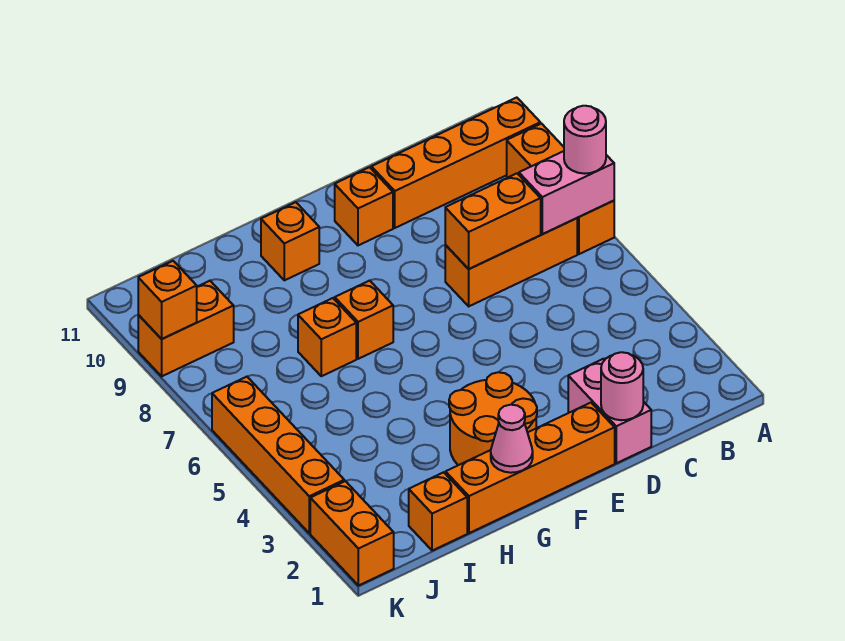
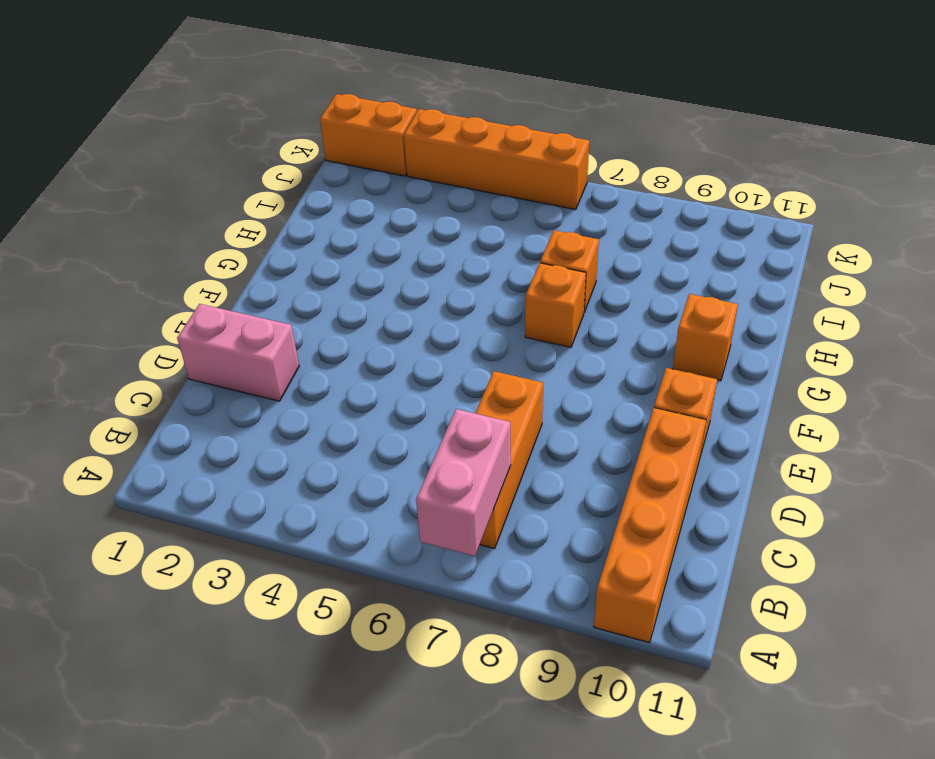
none -> orange brick A7:A9 level 1
none -> orange brick E1:H1 level 1
none -> orange round brick F2:G3 level 1

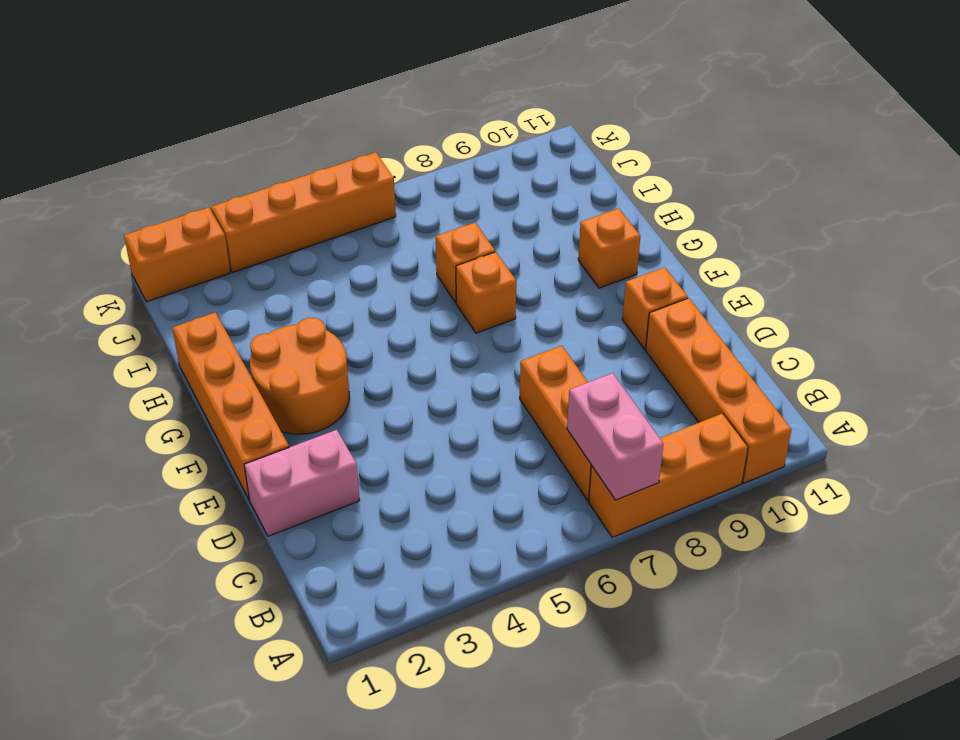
none -> orange brick I1 level 1
none -> orange brick J9:K9 level 1
none -> orange brick C7:D7 level 2

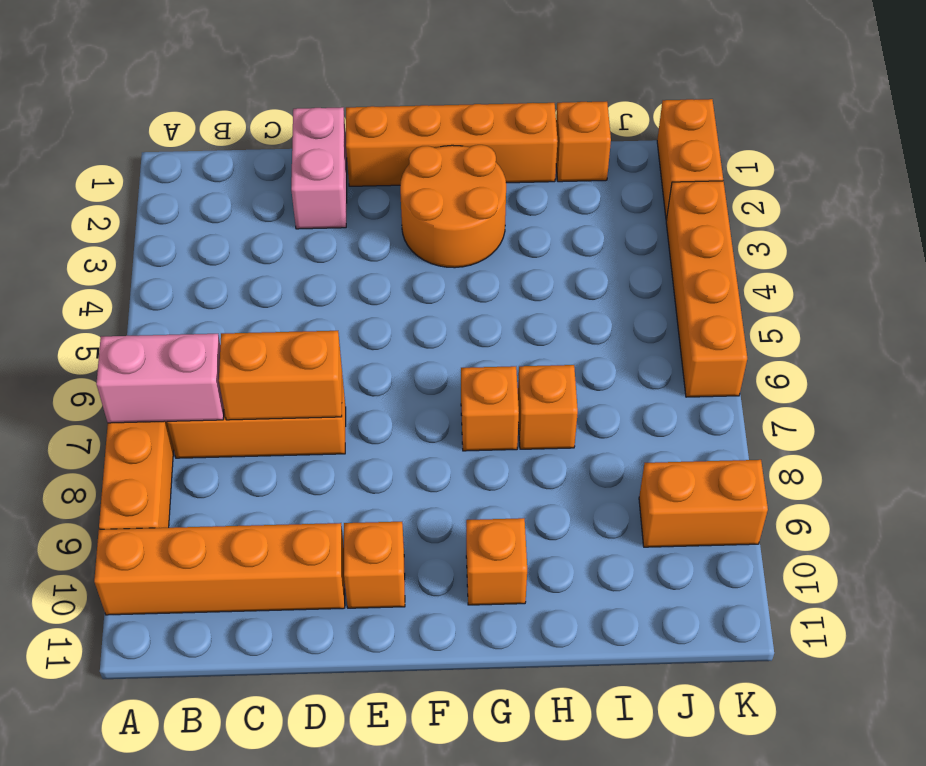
none -> pink round brick D1 level 2
none -> pink cone G1 level 2
none -> orange brick K9 level 2

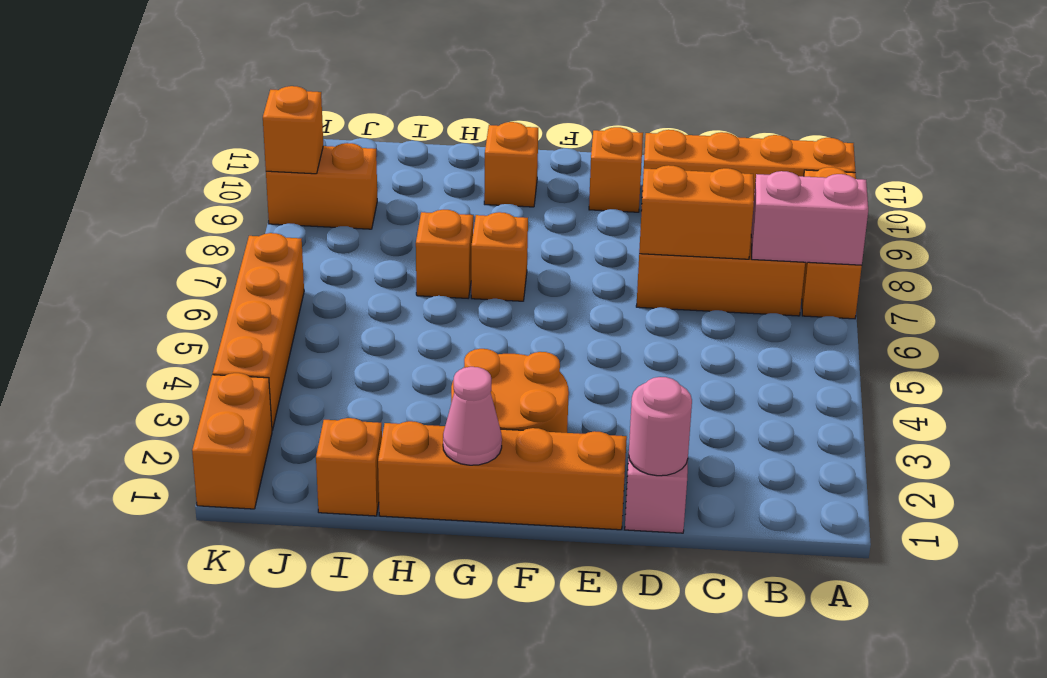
none -> pink round brick A7 level 3

